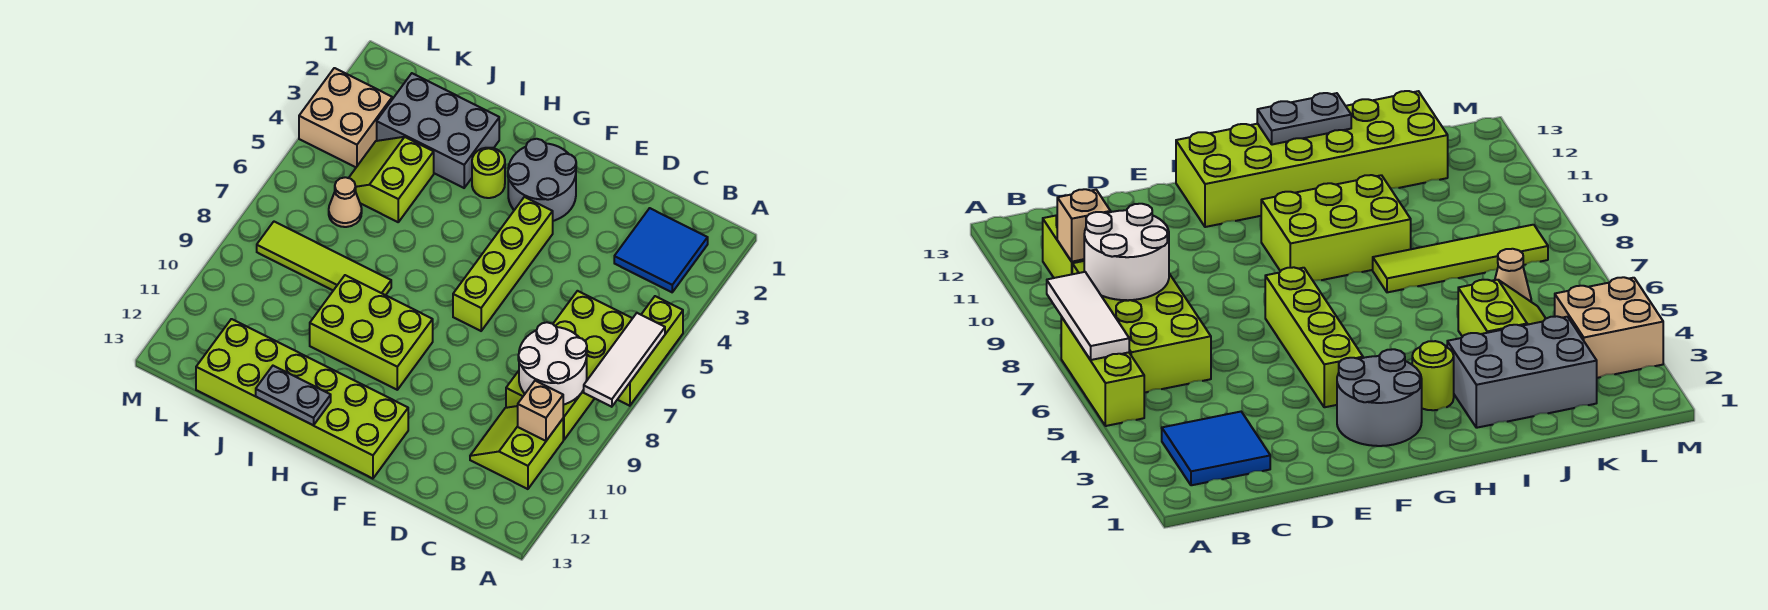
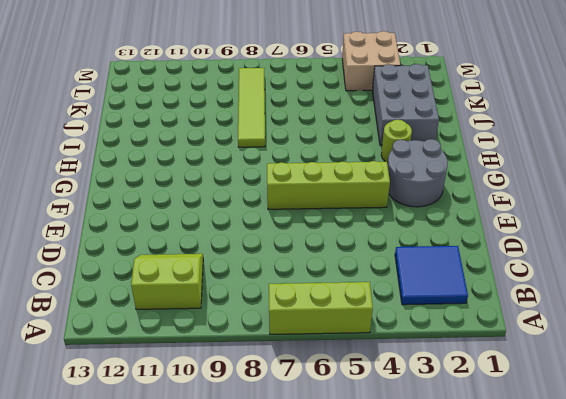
none -> lime brick B6:C9 level 1
none -> lime brick F12:K13 level 1
none -> lime brick G9:I10 level 1

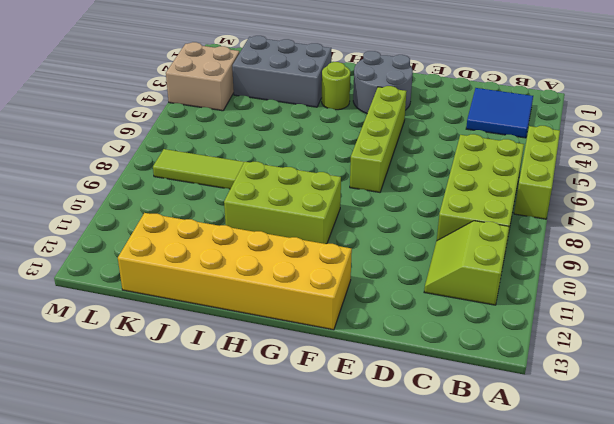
yellow brick F12:K13 level 1 -> lime brick F12:K13 level 1
none -> lime slope J4:K5 level 1 top J
none -> tan cone K6 level 1
none -> white tile A6:A8 level 2

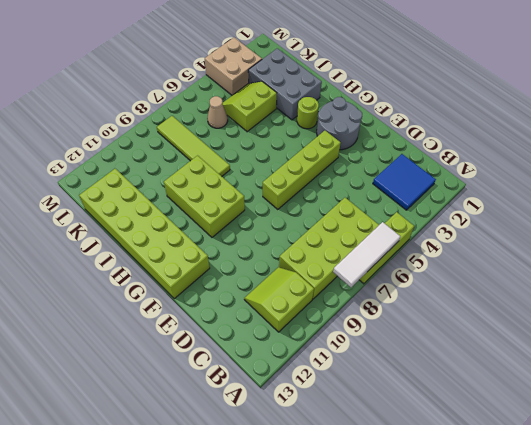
none -> white round brick B8:C9 level 2
none -> tan brick B10 level 2
none -> grey plate H13:I13 level 2

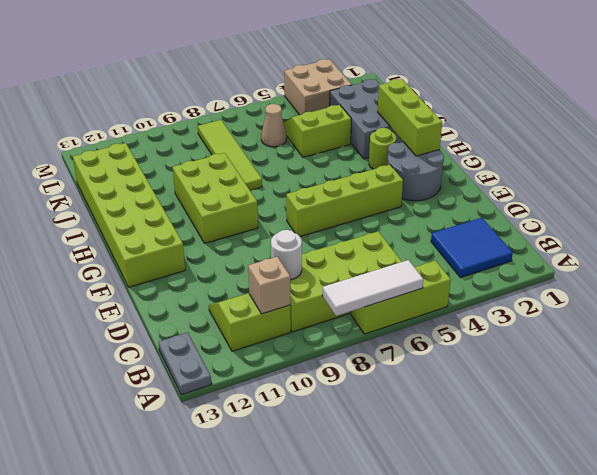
grey plate A13:B13 level 1 -> grey plate H13:I13 level 2
white round brick C9 level 2 -> white round brick B8:C9 level 2
lime brick G2:I2 level 2 -> none

